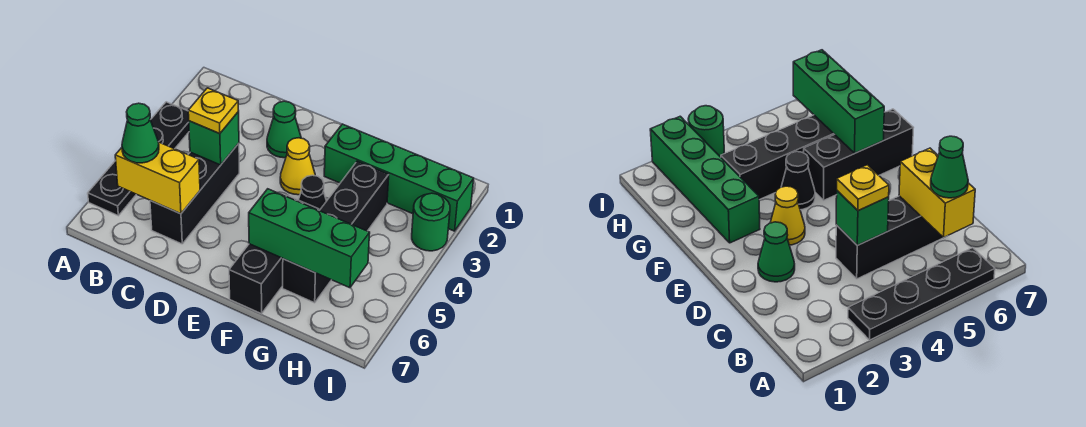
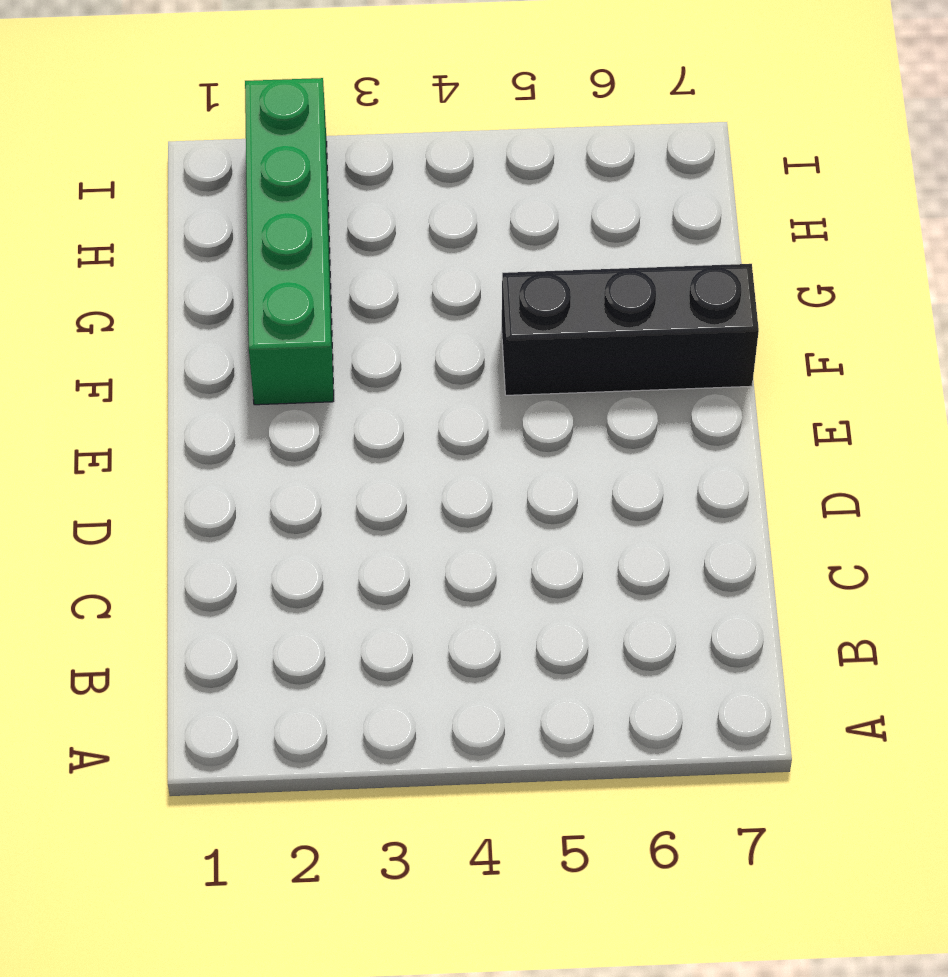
none -> black plate A3:A6 level 1
none -> black brick C4:C6 level 1
none -> green cone D2 level 1

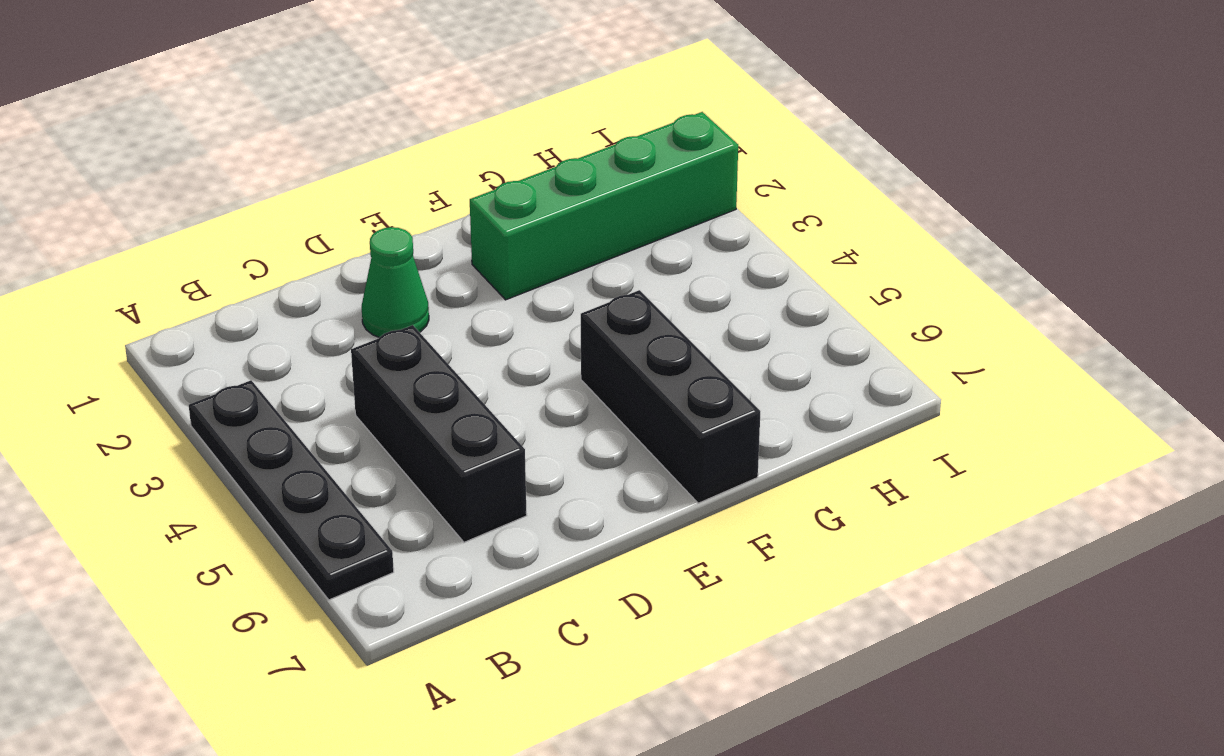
none -> yellow cone E3 level 1
none -> black cone F4 level 1
none -> black brick G3:G6 level 1

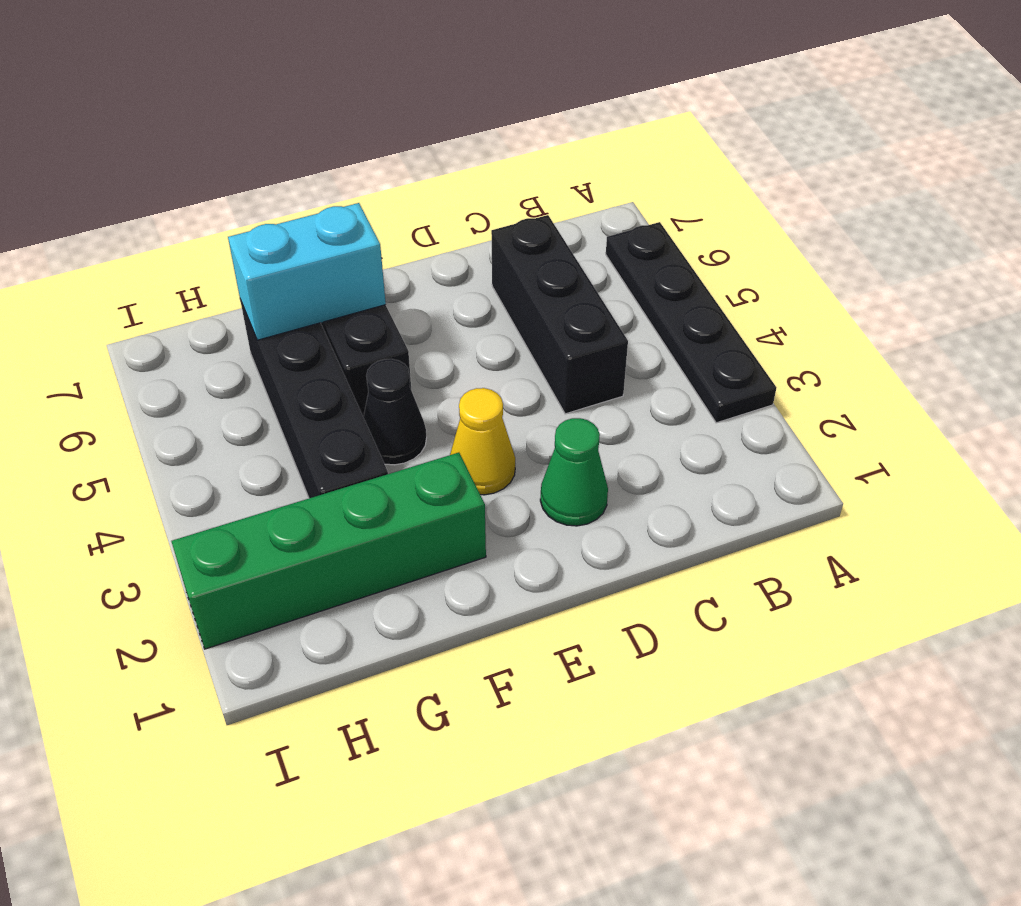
cyan brick F6:G6 level 2 -> green brick F6:H6 level 2
none -> green round brick I3 level 1
none -> yellow brick B6:C6 level 2
none -> green brick C4 level 2

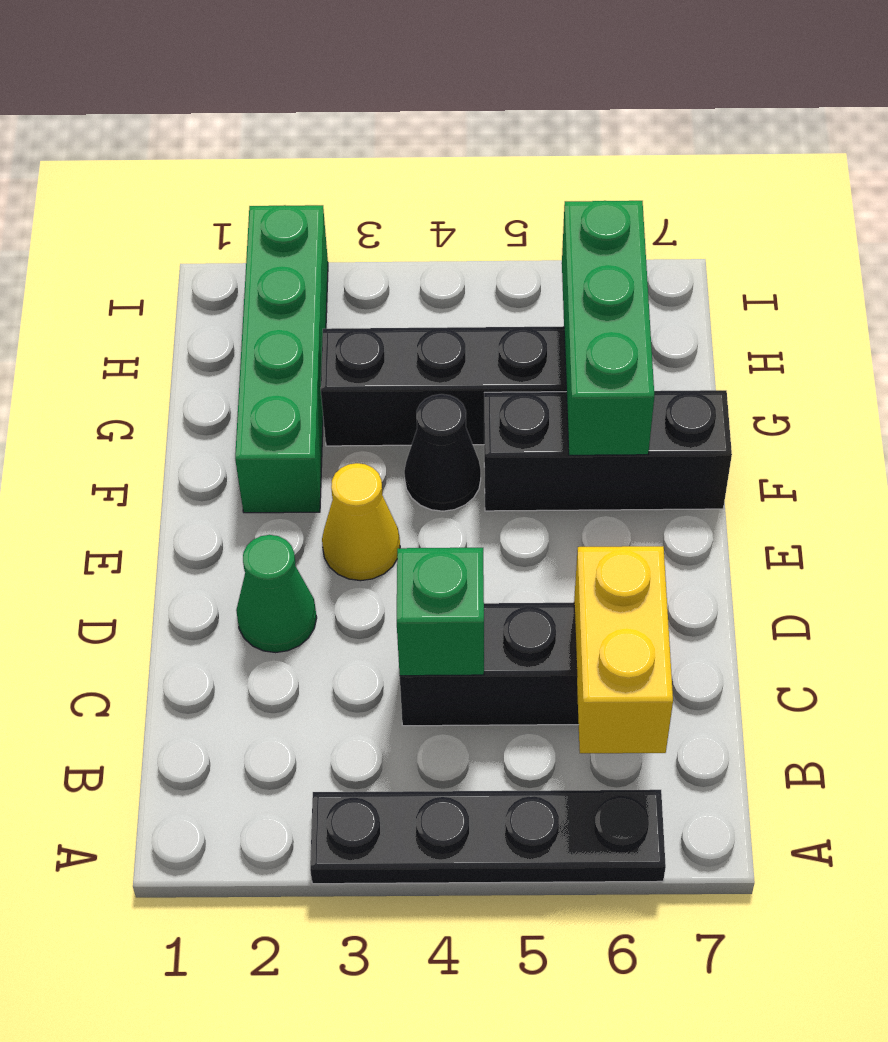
none -> green round brick I3 level 1
none -> green cone B6 level 3
none -> yellow plate C4 level 3

